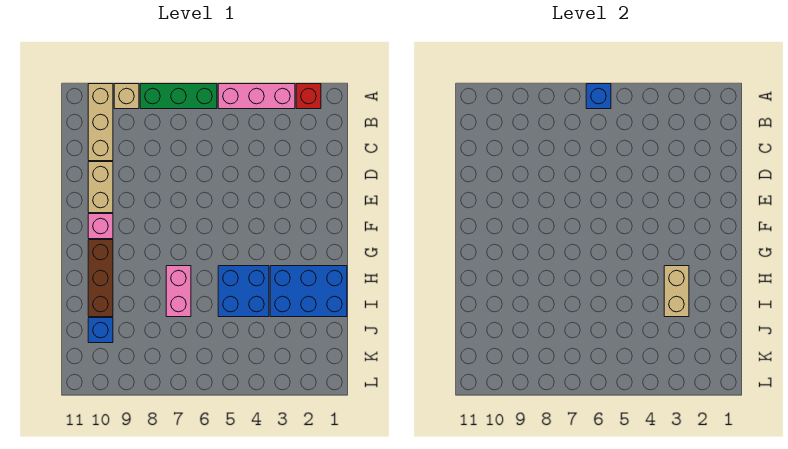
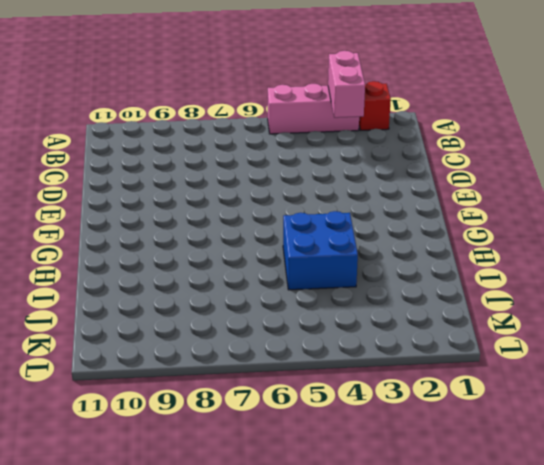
pink brick A3:B3 level 2 -> pink brick H7:I7 level 1
none -> green brick A6:A8 level 1
none -> tan brick A9 level 1
none -> tan brick A10:C10 level 1

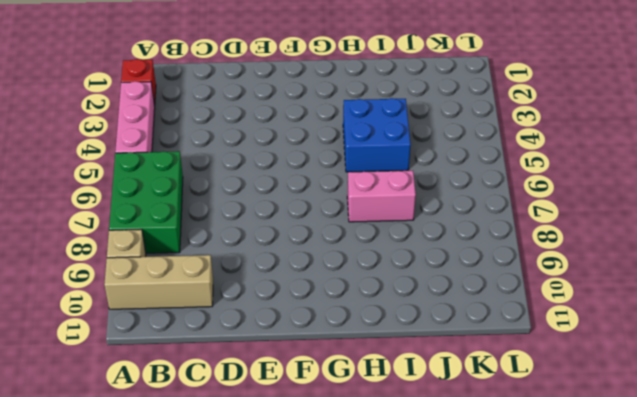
green brick A6:B8 level 1 -> green brick A6:A8 level 1
none -> tan brick D10:E10 level 1
none -> pink brick F10 level 1
none -> brown brick G10:I10 level 1

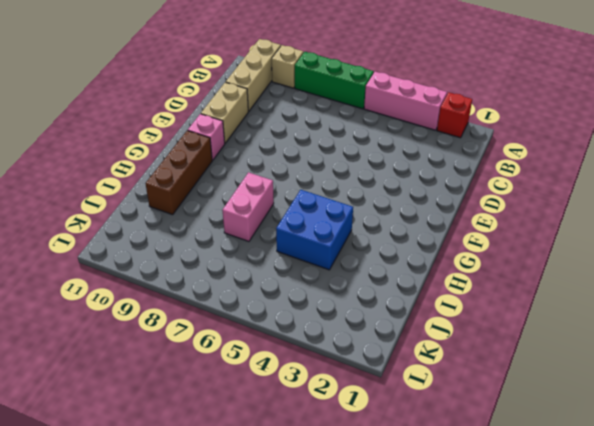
none -> blue brick H1:I3 level 1
none -> blue brick J10 level 1
none -> blue brick A6 level 2

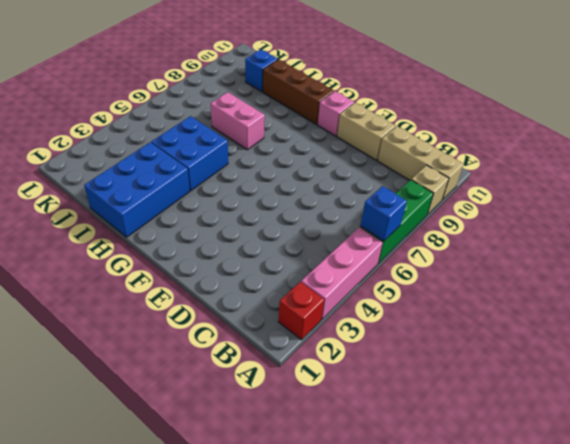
none -> tan brick H3:I3 level 2

